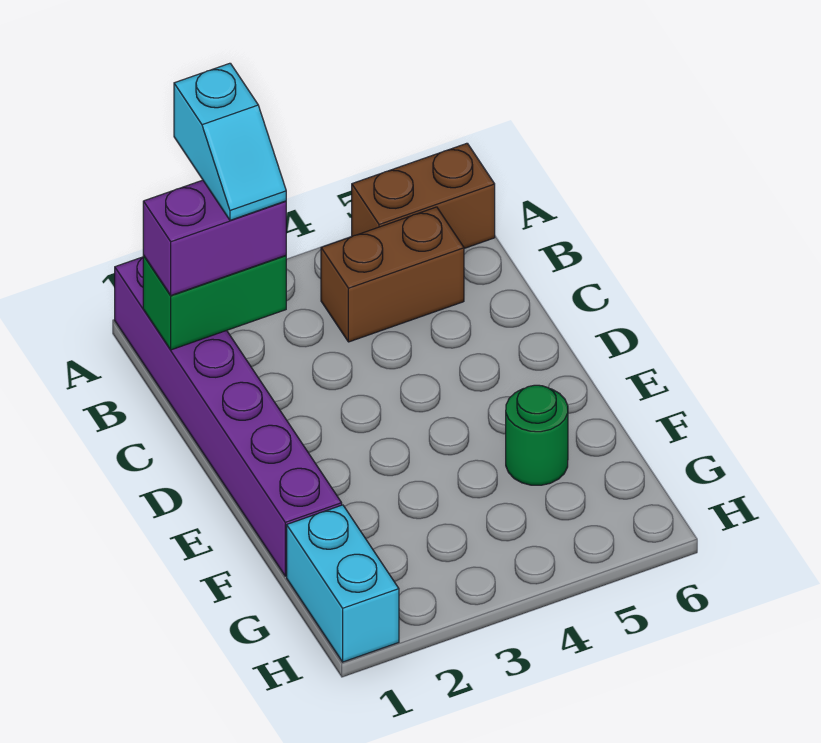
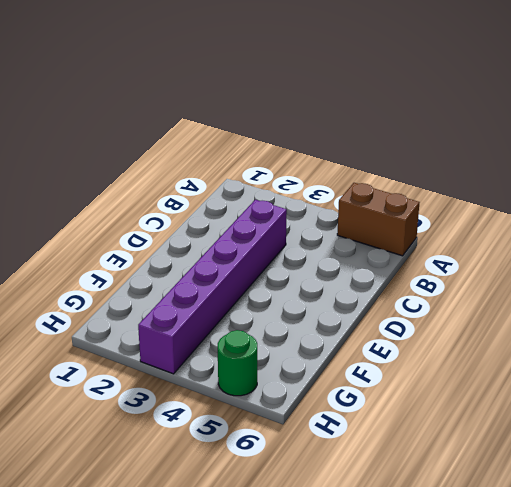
purple brick C3:H3 level 1 -> purple brick A1:F1 level 1
green round brick H5 level 1 -> green round brick F5 level 1
none -> brown brick B4:B5 level 1
none -> cyan brick G1:H1 level 1

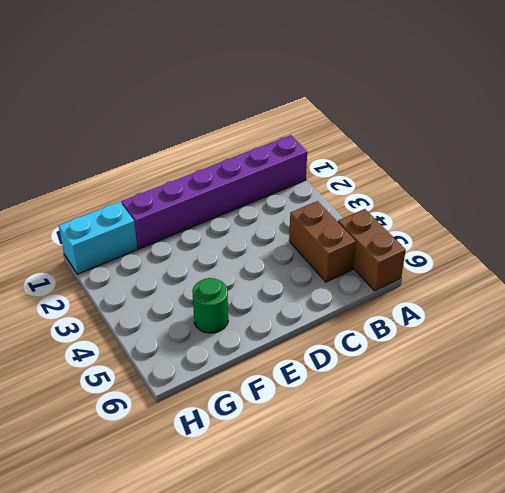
none -> green brick B1:B2 level 2
none -> purple brick B1:B2 level 3

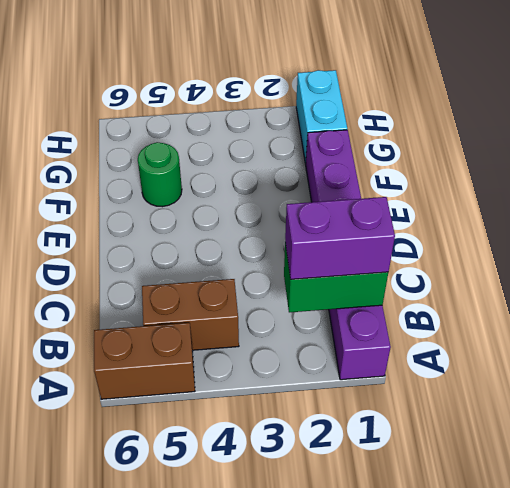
none -> cyan slope A2:B2 level 4 top A

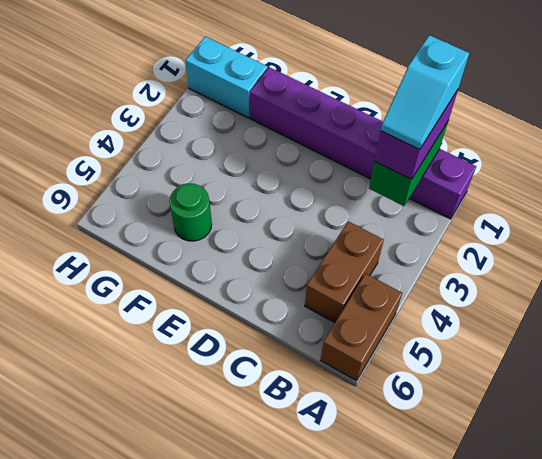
cyan slope B1:B2 level 4 top 1 -> cyan slope A2:B2 level 4 top A

